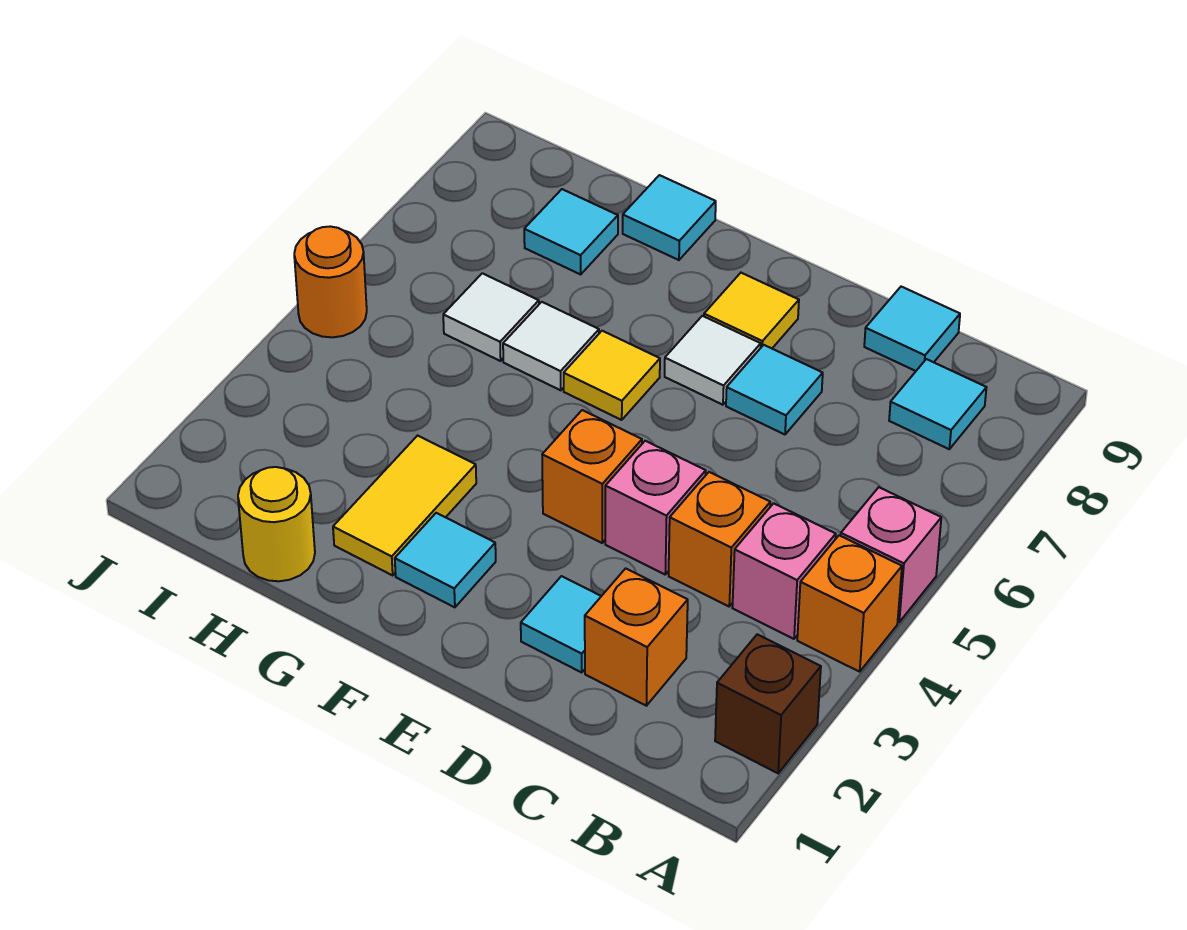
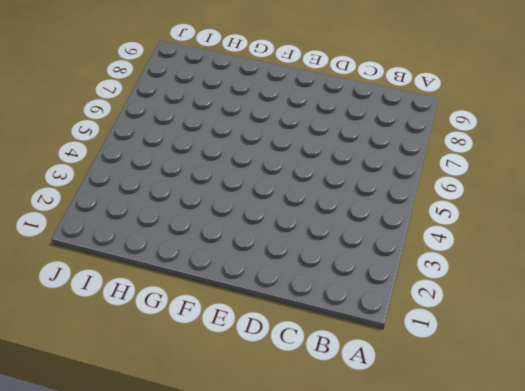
none -> brown brick A2 level 1
none -> orange brick A4 level 1
none -> pink brick A5 level 1

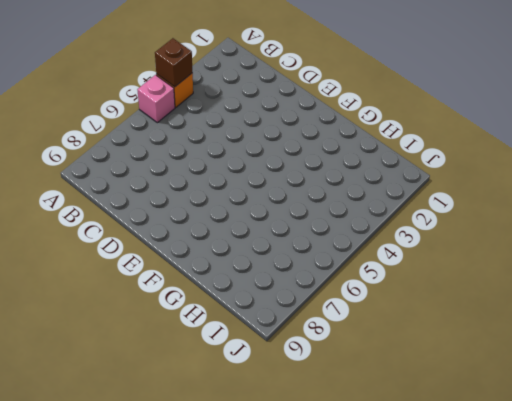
brown brick A4 level 2 -> brown brick A2 level 1
none -> pink brick B4 level 1
none -> cyan tile B8 level 1
none -> orange brick C2 level 1

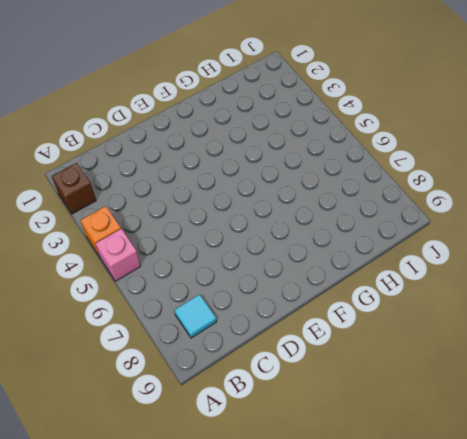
none -> pink brick B4 level 1
none -> orange brick C2 level 1
none -> orange brick C4 level 1

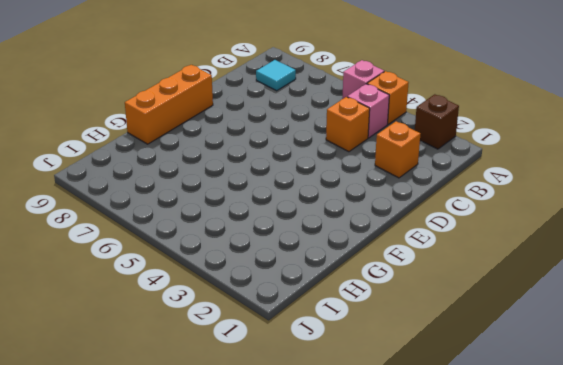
orange brick E9:G9 level 1 -> cyan tile G9 level 1
none -> cyan tile C9 level 1
none -> cyan tile D2 level 1
none -> pink brick D4 level 1

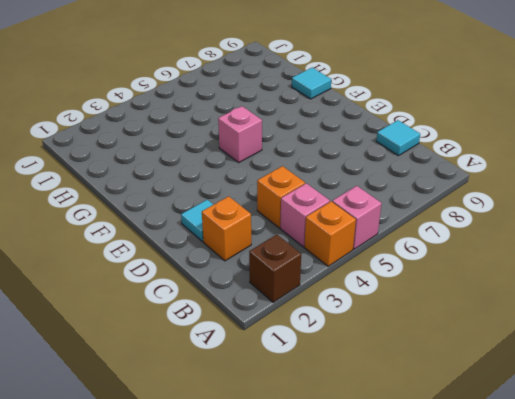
pink brick F5 level 1 -> pink brick D4 level 1
none -> cyan tile B8 level 1
none -> cyan tile D7 level 1
none -> orange brick E4 level 1

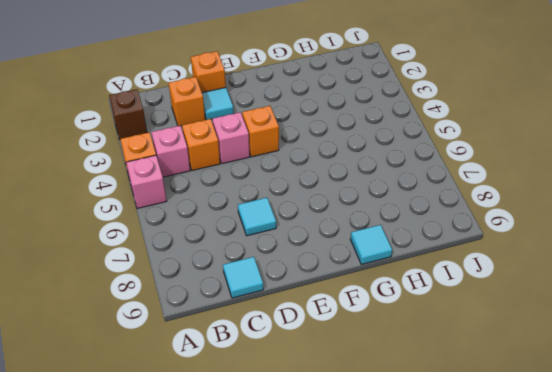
orange brick D1 level 1 -> none
none -> cyan tile B8 level 1
none -> white tile E7 level 1
none -> yellow tile E8 level 1

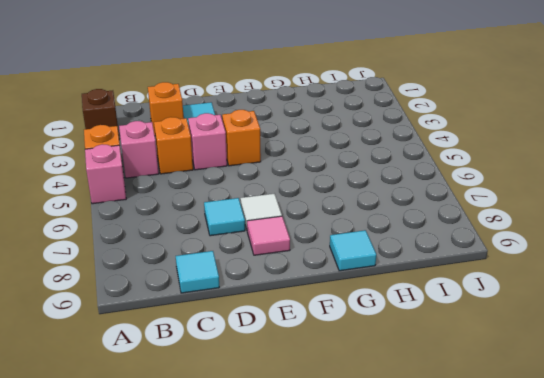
pink tile E8 level 1 -> yellow tile E8 level 1
none -> cyan tile B8 level 1
none -> cyan tile F2 level 1
none -> yellow tile F6 level 1

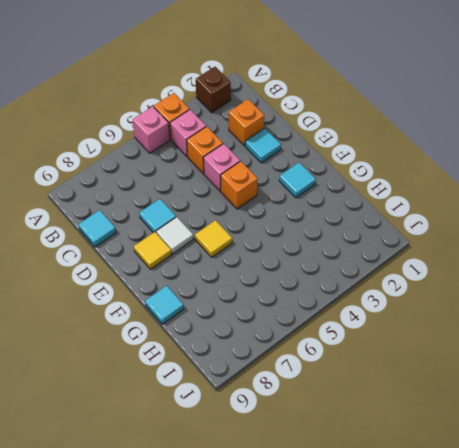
none -> cyan tile B8 level 1
none -> yellow tile G2:G3 level 1
none -> white tile G6 level 1

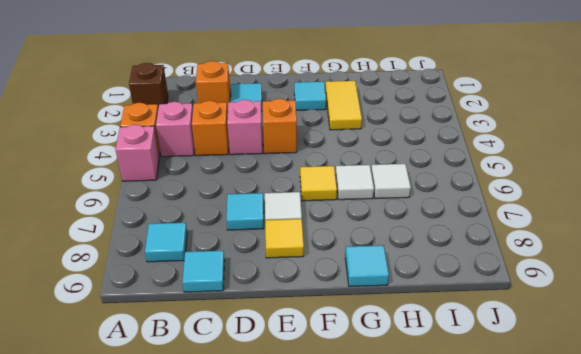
none -> yellow round brick H1 level 1
none -> cyan tile H8 level 1
none -> orange round brick J5 level 1

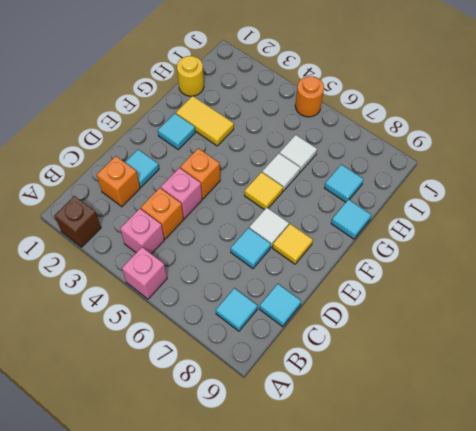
none -> orange brick A4 level 1

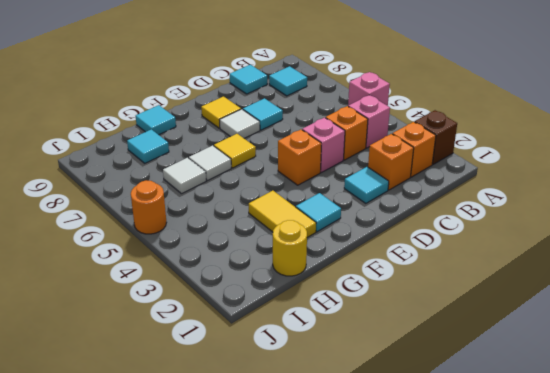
orange brick B2 level 1 -> orange brick A4 level 1

